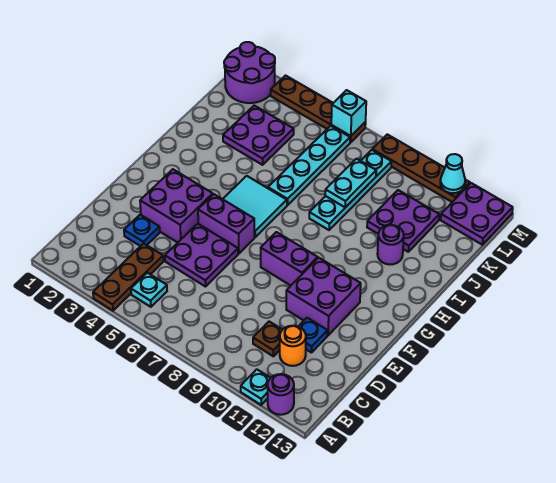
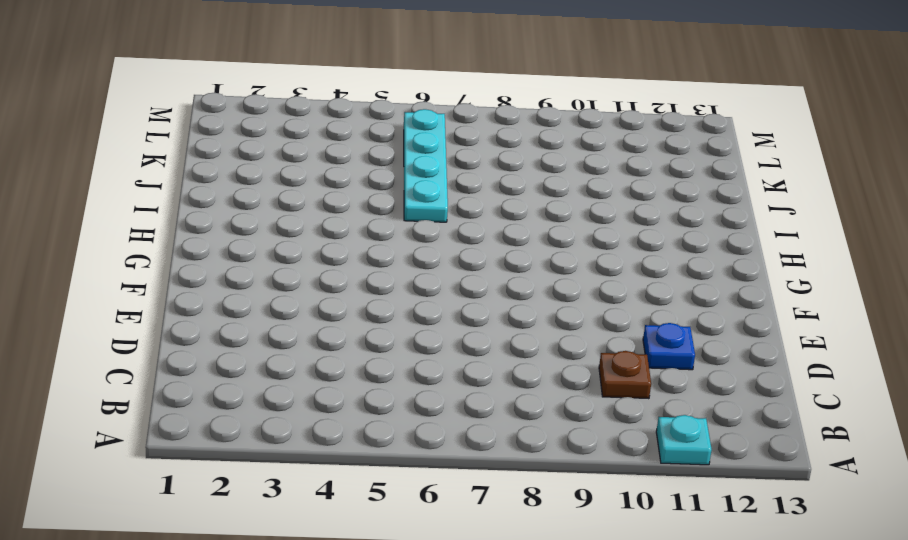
none -> brown plate A4:C4 level 1
none -> purple round brick A12 level 1
none -> cyan plate B5 level 1

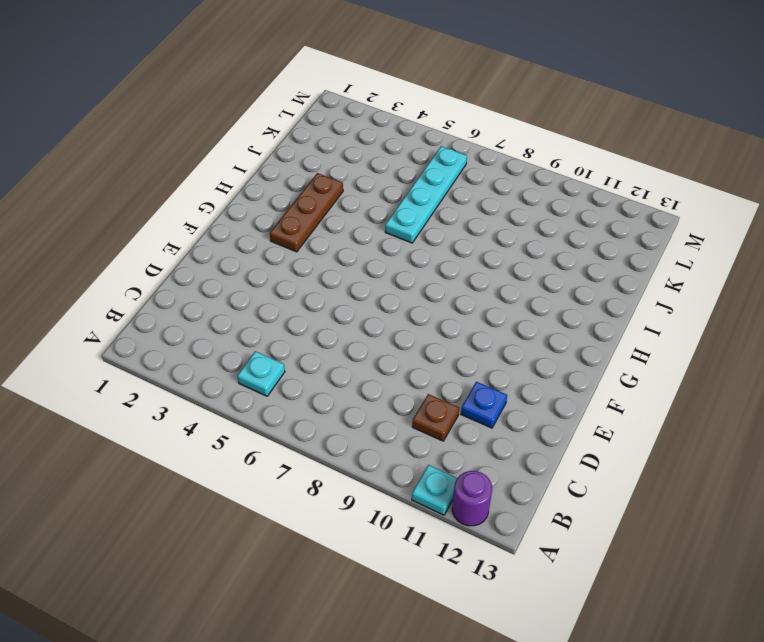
brown plate G3:I3 level 1 -> brown plate A4:C4 level 1
none -> orange round brick C11 level 1
none -> blue plate D3 level 1
none -> purple plate D5:E6 level 1

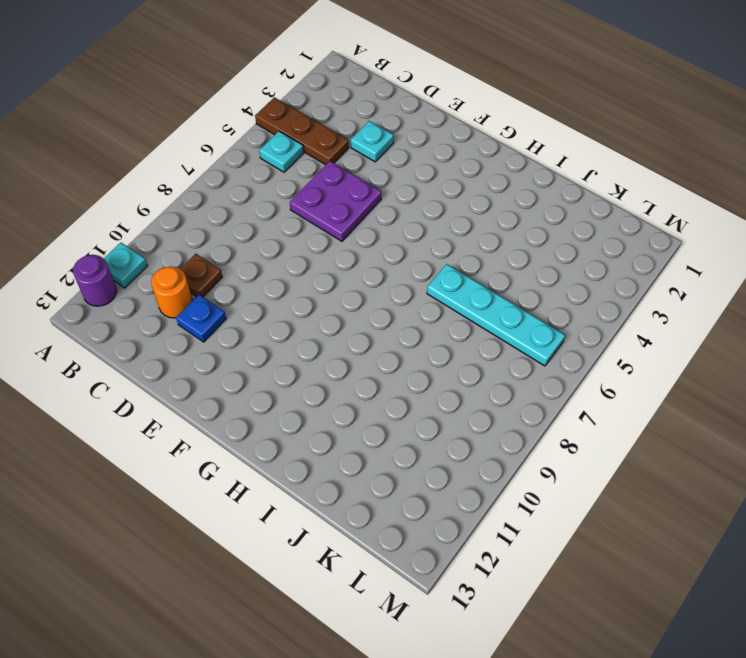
cyan plate D3 level 1 -> blue plate D3 level 1
none -> purple brick E3:F4 level 1
none -> purple brick E10:F11 level 1
none -> purple brick F5:F6 level 1

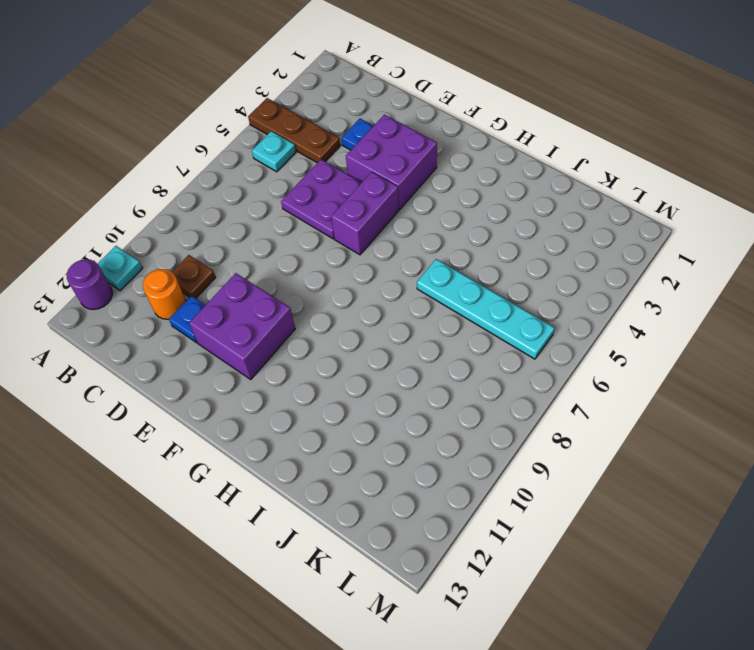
none -> purple brick F8:F9 level 1
none -> cyan tile G5:H6 level 1
none -> cyan plate I8:L8 level 1

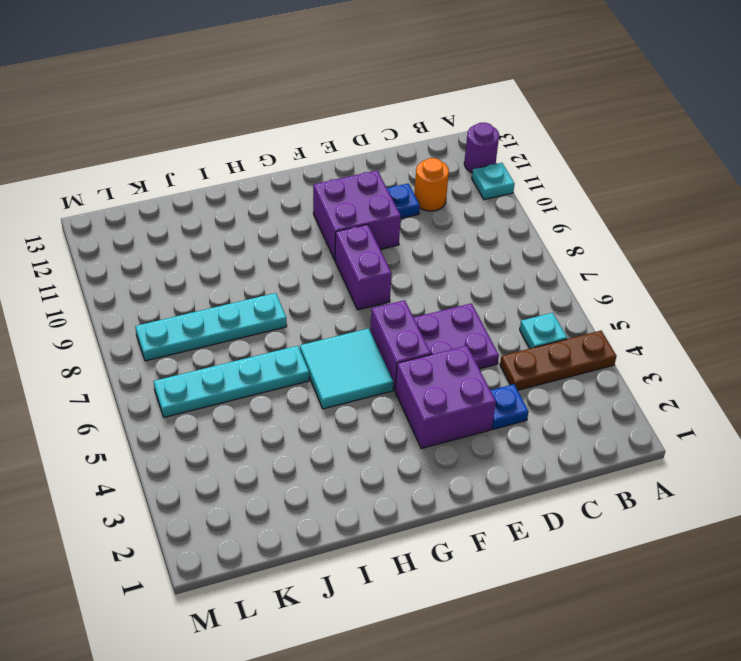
none -> brown plate C10 level 1
none -> purple round brick I11 level 1
none -> purple plate J3:K4 level 1

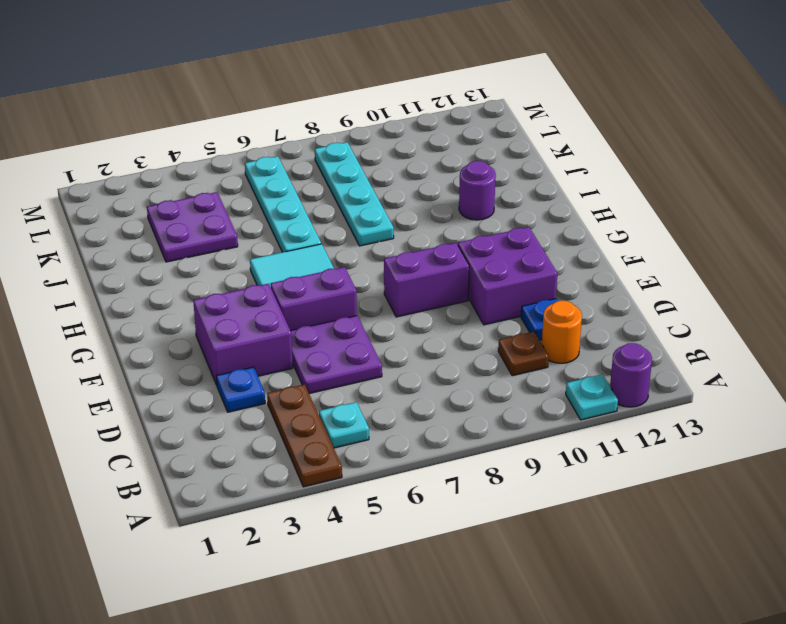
none -> purple plate J10:K11 level 1
none -> purple round brick L1:M2 level 1
none -> purple plate L12:M13 level 1

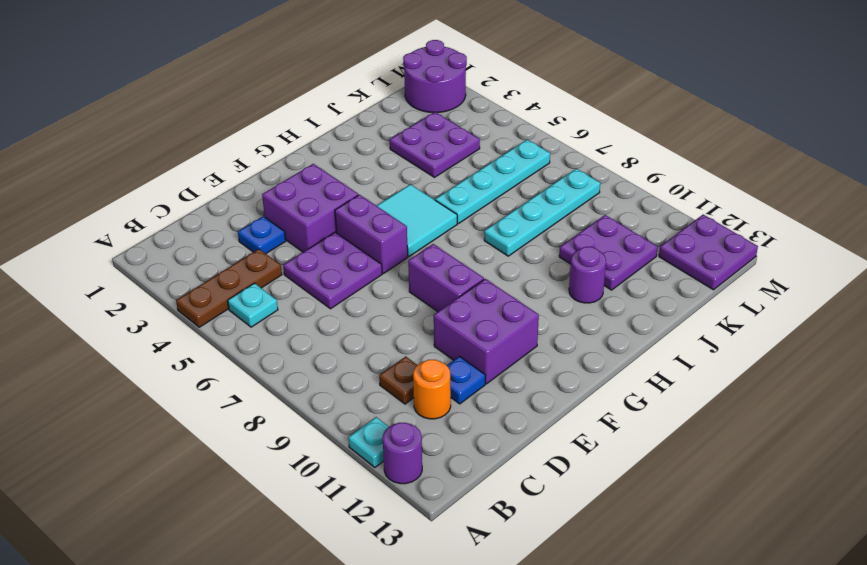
none -> brown plate M3:M6 level 1
none -> brown plate M8:M11 level 1
none -> cyan plate J8:K8 level 2

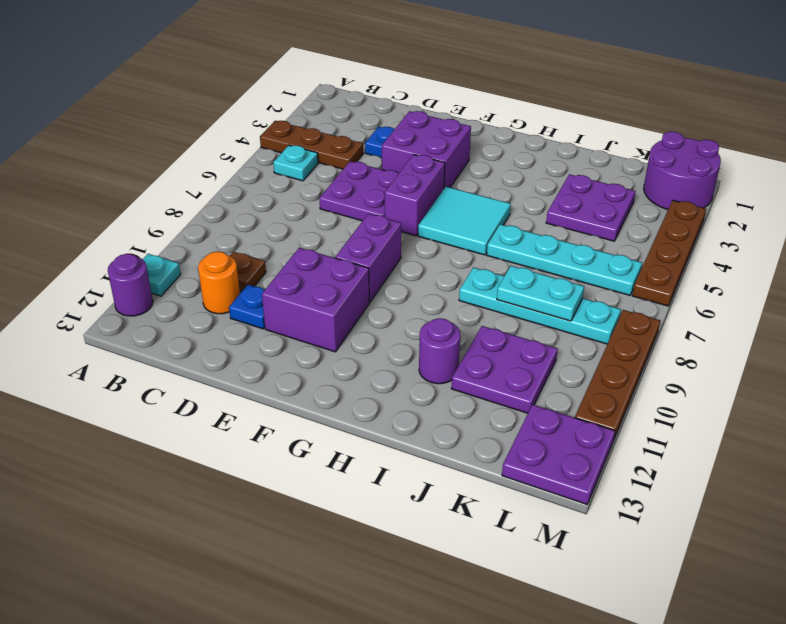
none -> cyan brick M6 level 2
none -> cyan cone M11 level 2

